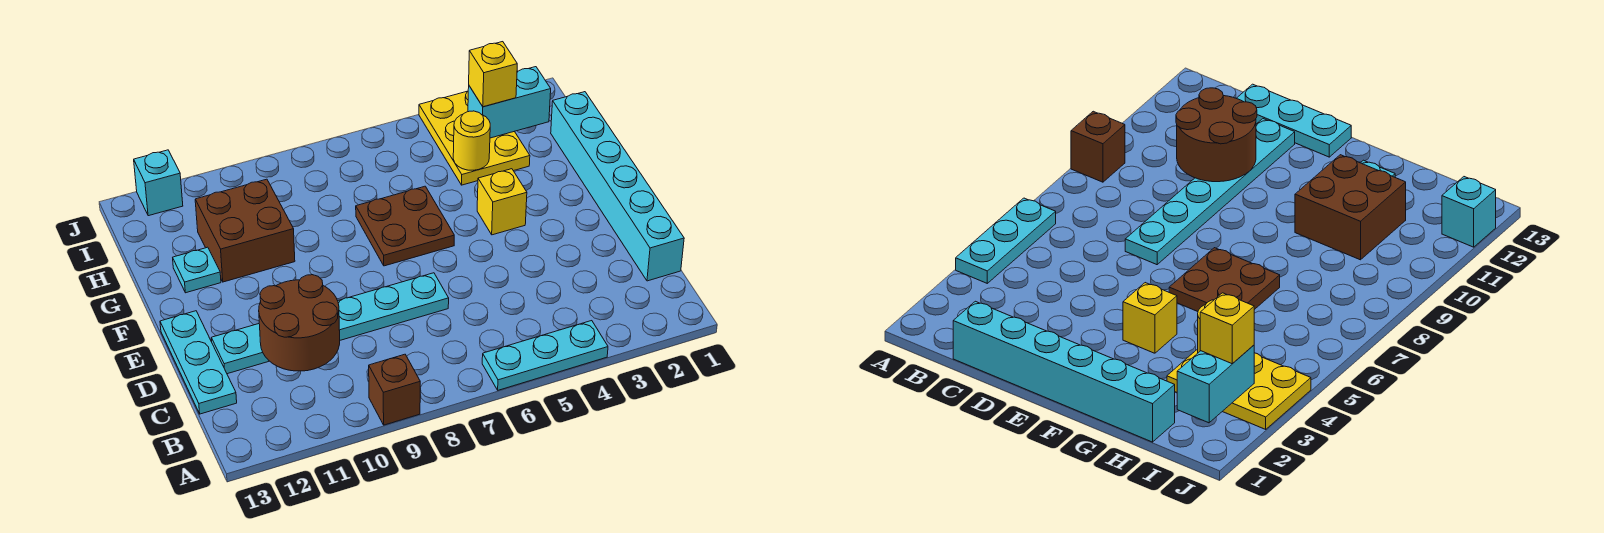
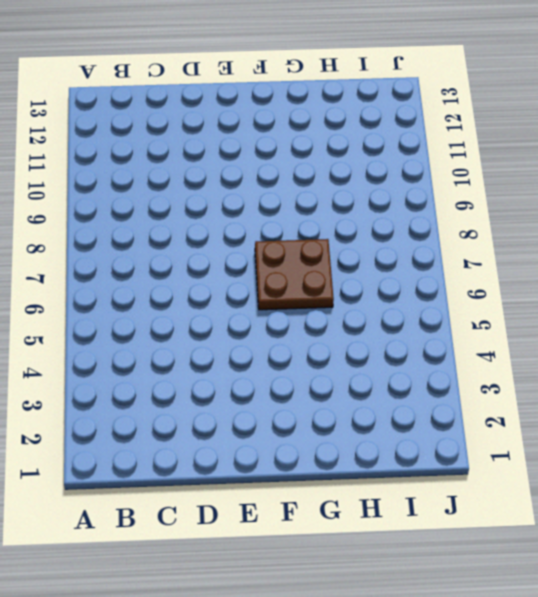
none -> cyan plate A4:A6 level 1
none -> brown brick A9 level 1
none -> cyan brick C1:H1 level 1

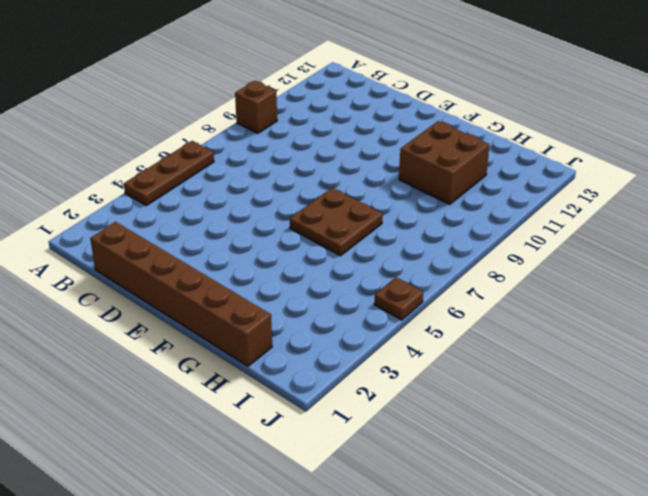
brown plate A4:A6 level 1 -> cyan plate A4:A6 level 1
brown brick C1:H1 level 1 -> cyan brick C1:H1 level 1
brown plate J5 level 1 -> none
none -> cyan plate C13:E13 level 1
none -> cyan plate D7:D12 level 1
none -> yellow brick F4 level 1

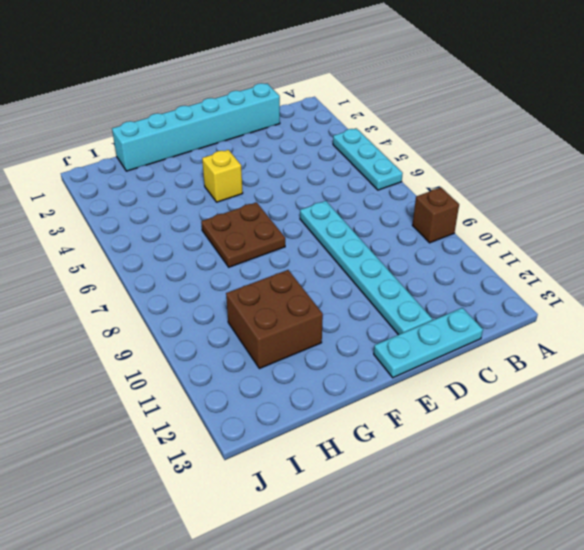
none -> cyan plate G12 level 1
none -> yellow plate H3:J4 level 1
none -> cyan brick J12 level 1

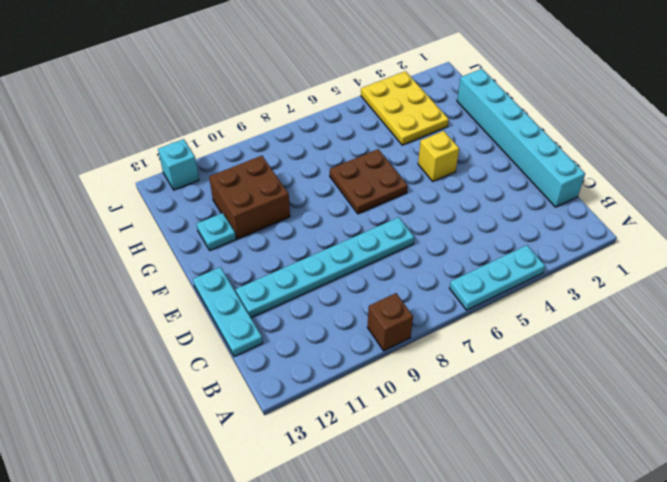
none -> brown round brick C10:D11 level 2
none -> yellow round brick H4 level 2
none -> cyan brick I2:I3 level 2

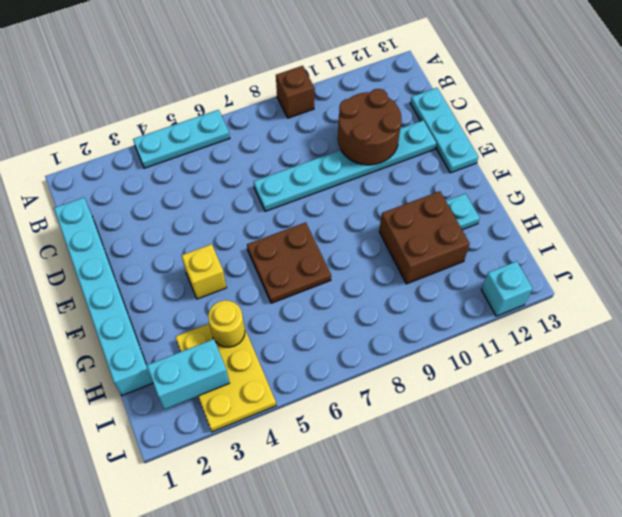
none -> yellow brick I3 level 3

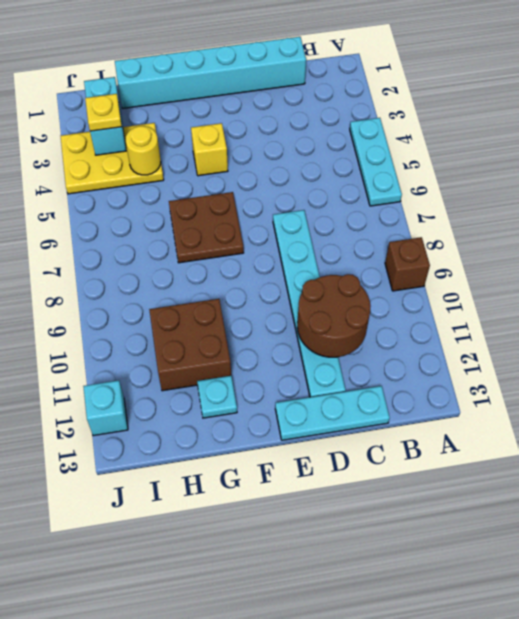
yellow plate I3 level 3 -> yellow brick I3 level 3

